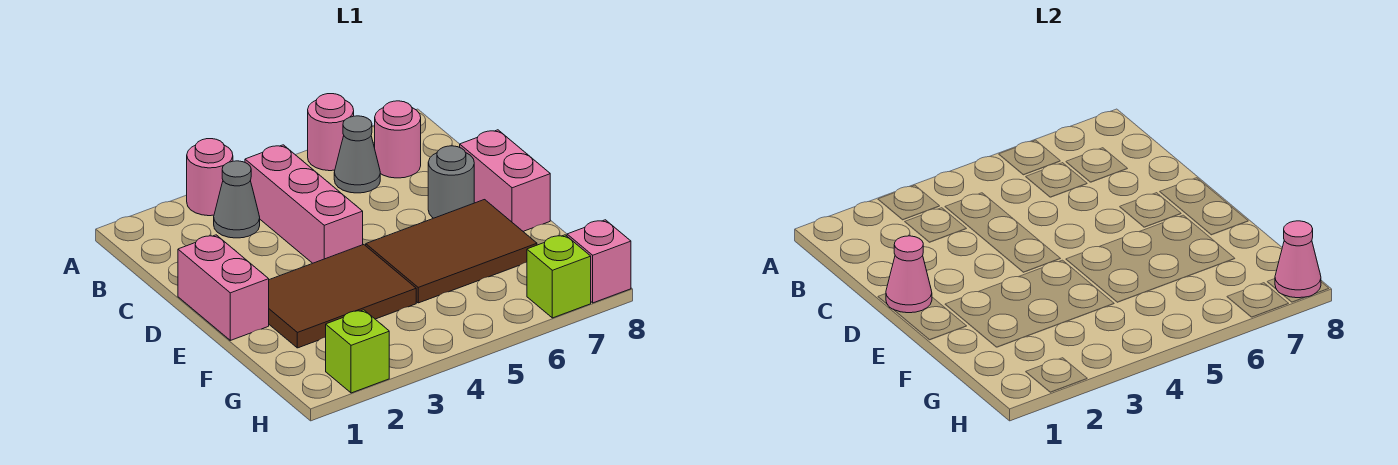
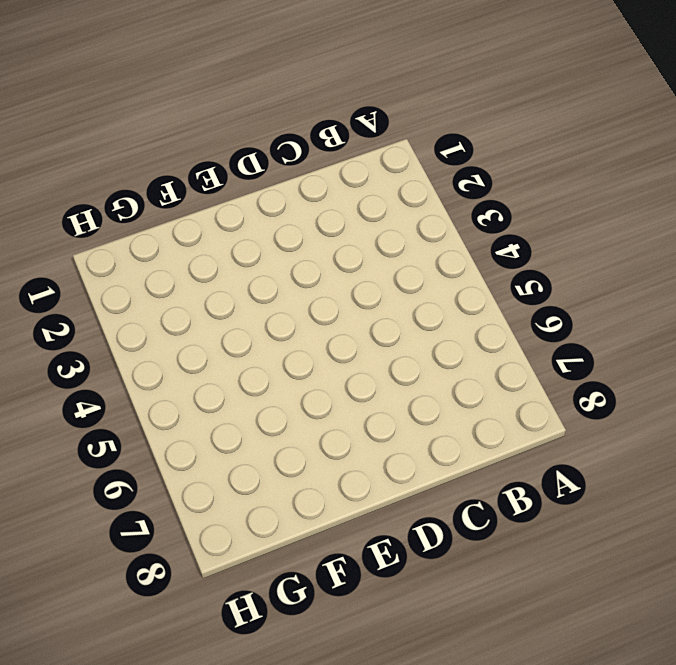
none -> pink round brick A3 level 1
none -> pink round brick A6 level 1
none -> grey cone B3 level 1

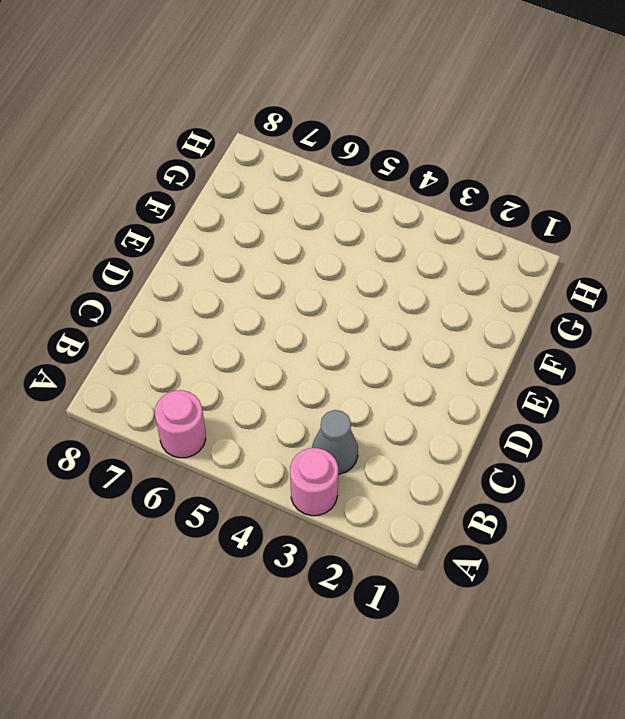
none -> pink brick B4:D4 level 1
none -> grey cone B6 level 1
none -> pink round brick B7 level 1

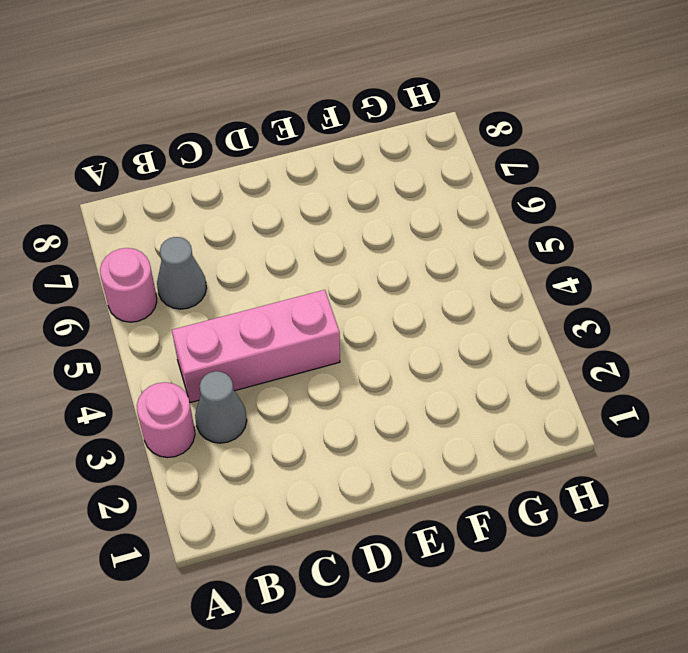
none -> pink round brick B7 level 1
none -> pink brick D1:E1 level 1
none -> grey round brick D7 level 1

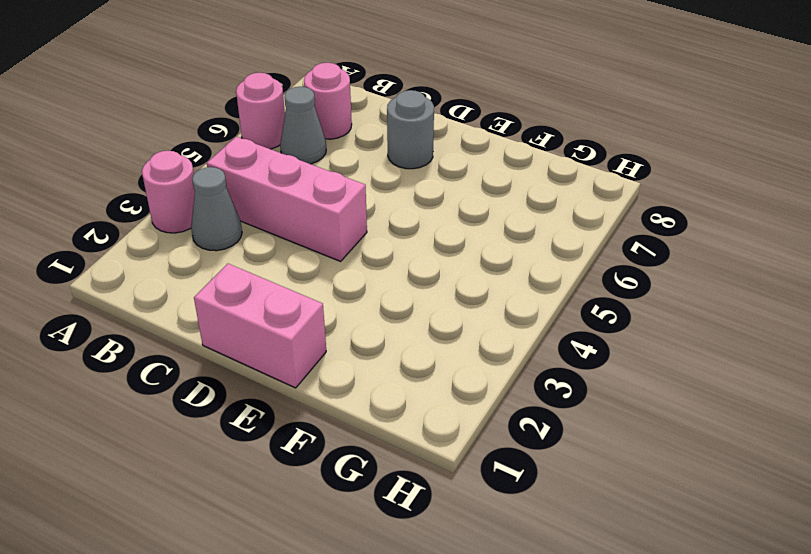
none -> pink brick D8:E8 level 1
none -> brown tile E2:F4 level 1
none -> brown tile E5:F7 level 1

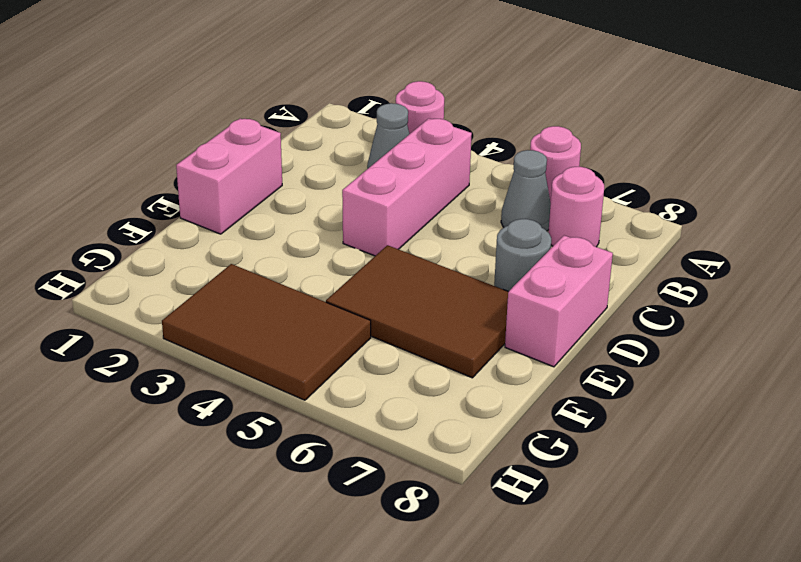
brown tile G3:H5 level 1 -> brown tile E2:F4 level 1
none -> lime brick H2 level 1
none -> lime brick H7 level 1
none -> pink brick H8 level 1

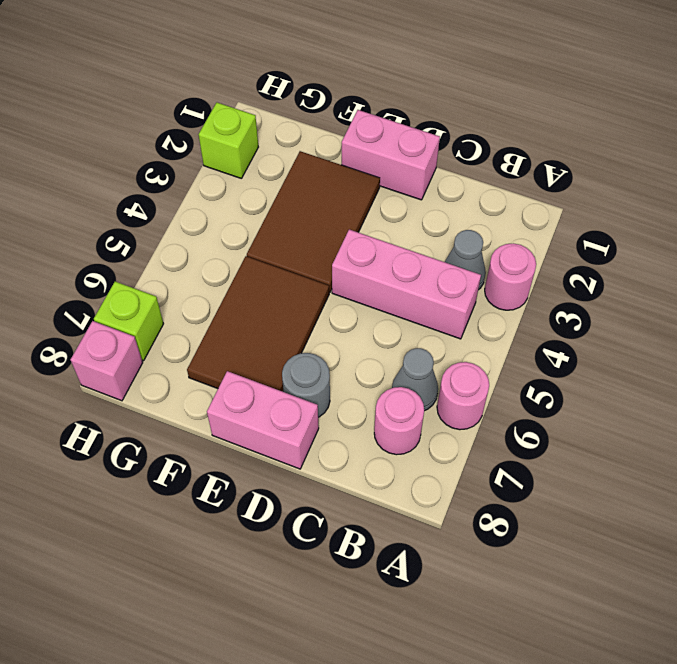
none -> pink cone D1 level 2
none -> pink cone H8 level 2

